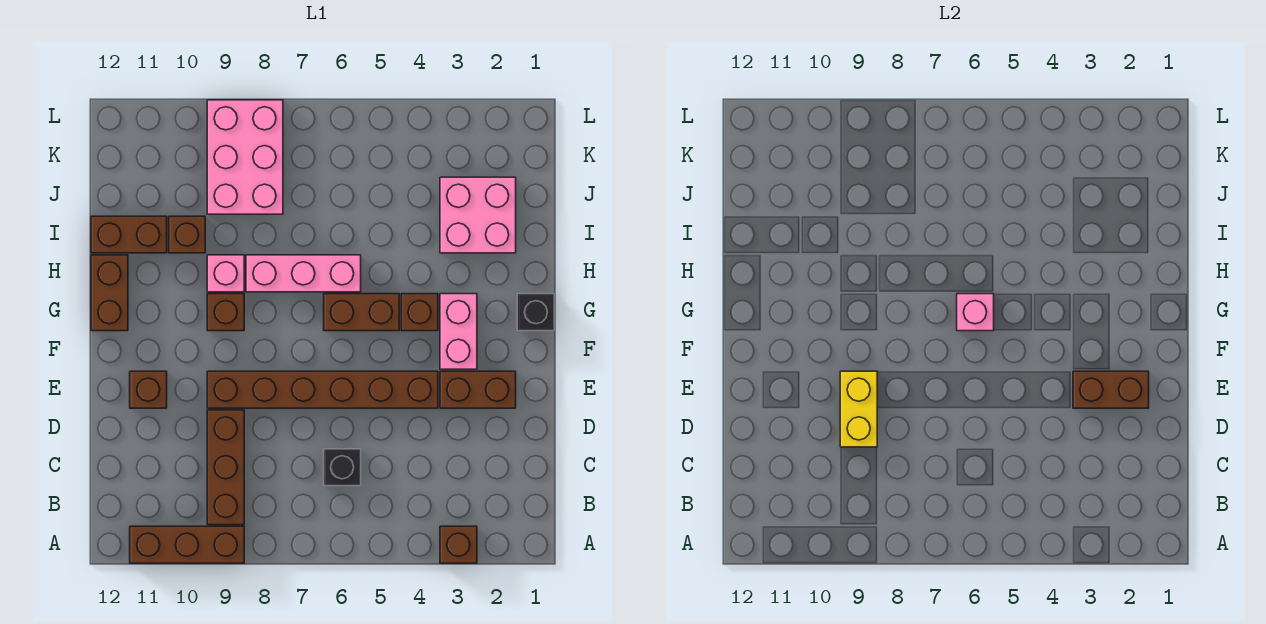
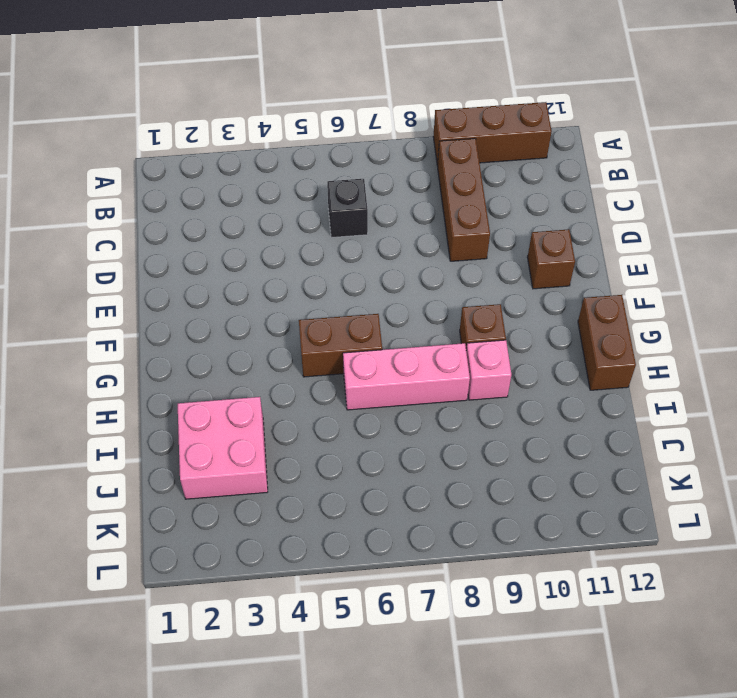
none -> brown brick A3 level 1
none -> brown brick E2:E3 level 1
none -> brown brick E4:E9 level 1

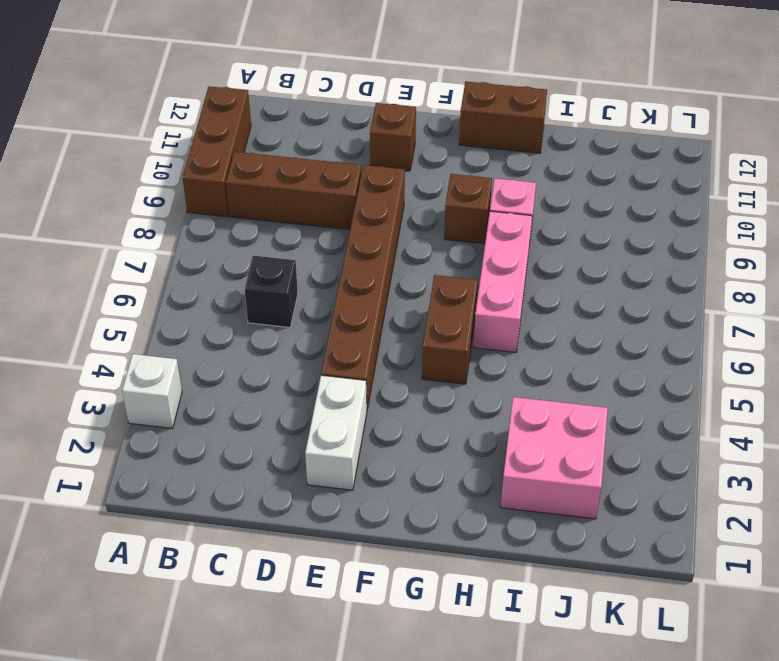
white brick A3 level 1 -> brown brick A3 level 1
white brick E2:E3 level 1 -> brown brick E2:E3 level 1
none -> pink brick F3:G3 level 1
none -> black brick G1 level 1
none -> brown brick G4 level 1

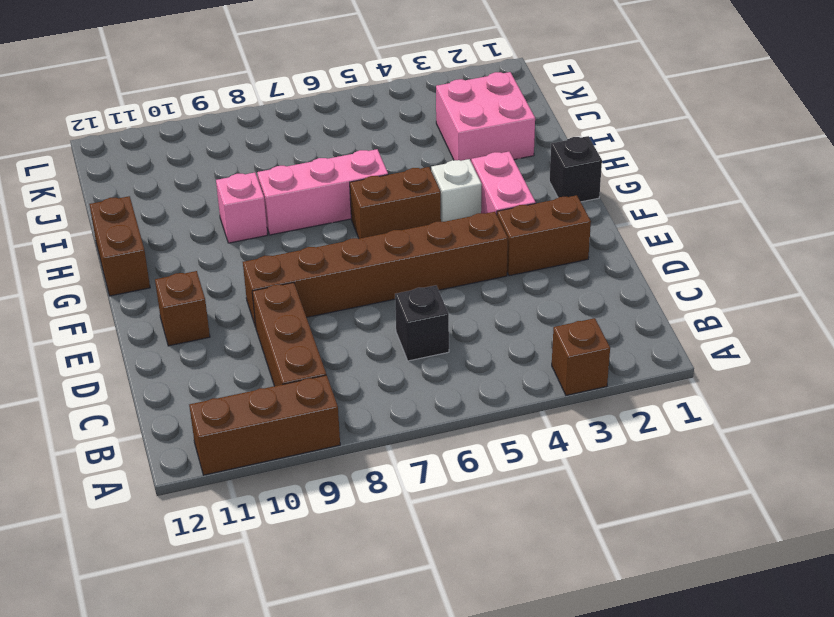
white brick G4 level 1 -> brown brick G4 level 1
none -> brown brick G9 level 1
none -> brown brick I10 level 1
none -> brown brick I11:I12 level 1

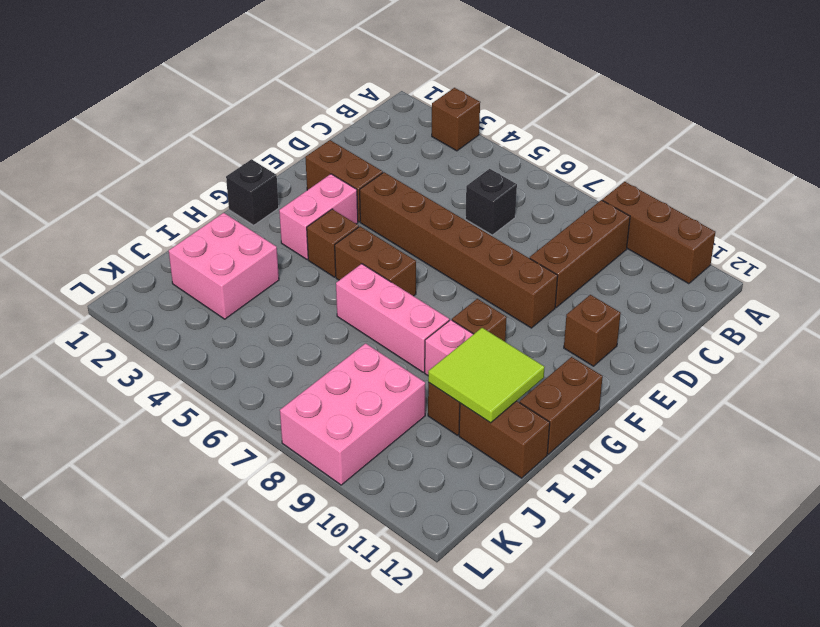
lime tile H10:I11 level 2 -> none
none -> yellow brick D9:E9 level 2
none -> brown brick E2:E3 level 2
none -> pink brick G6 level 2

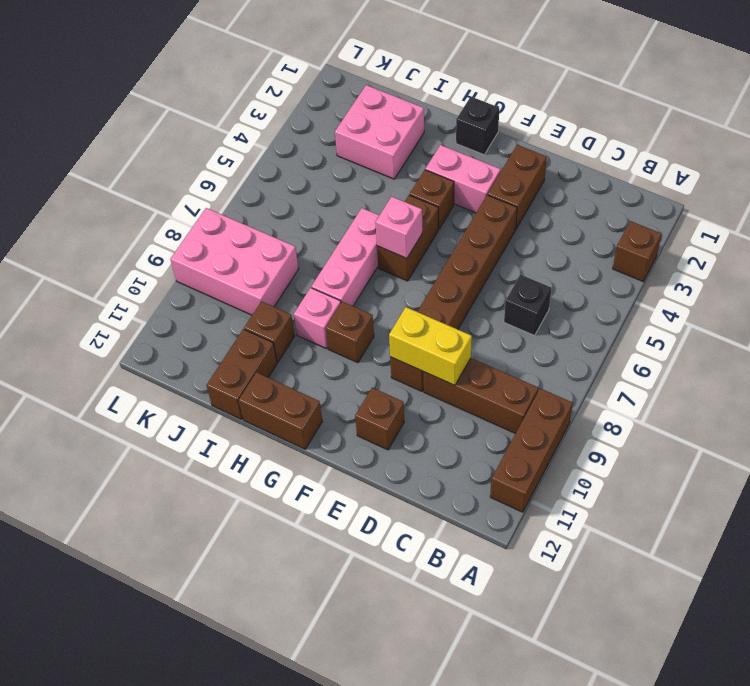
none -> brown brick E2:E3 level 2

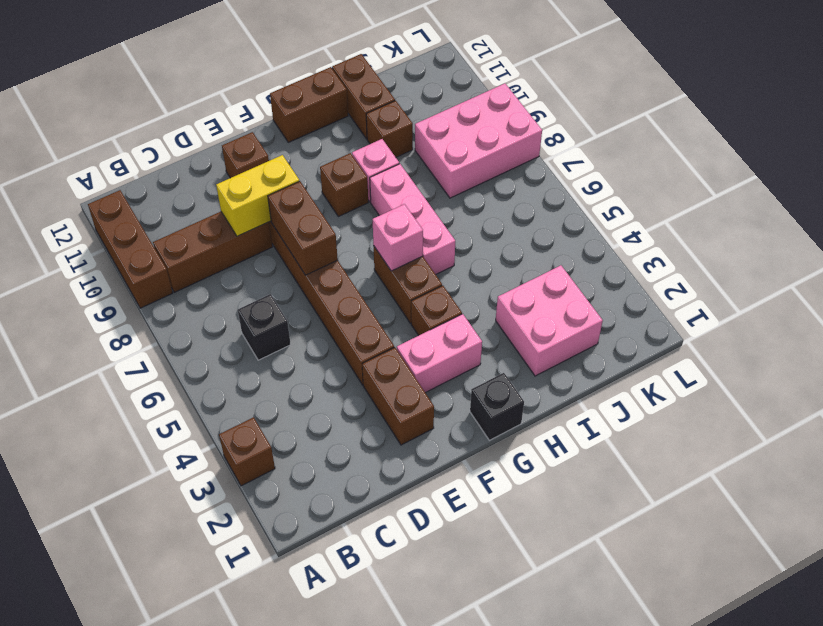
brown brick E7:E8 level 2 -> brown brick E2:E3 level 2

